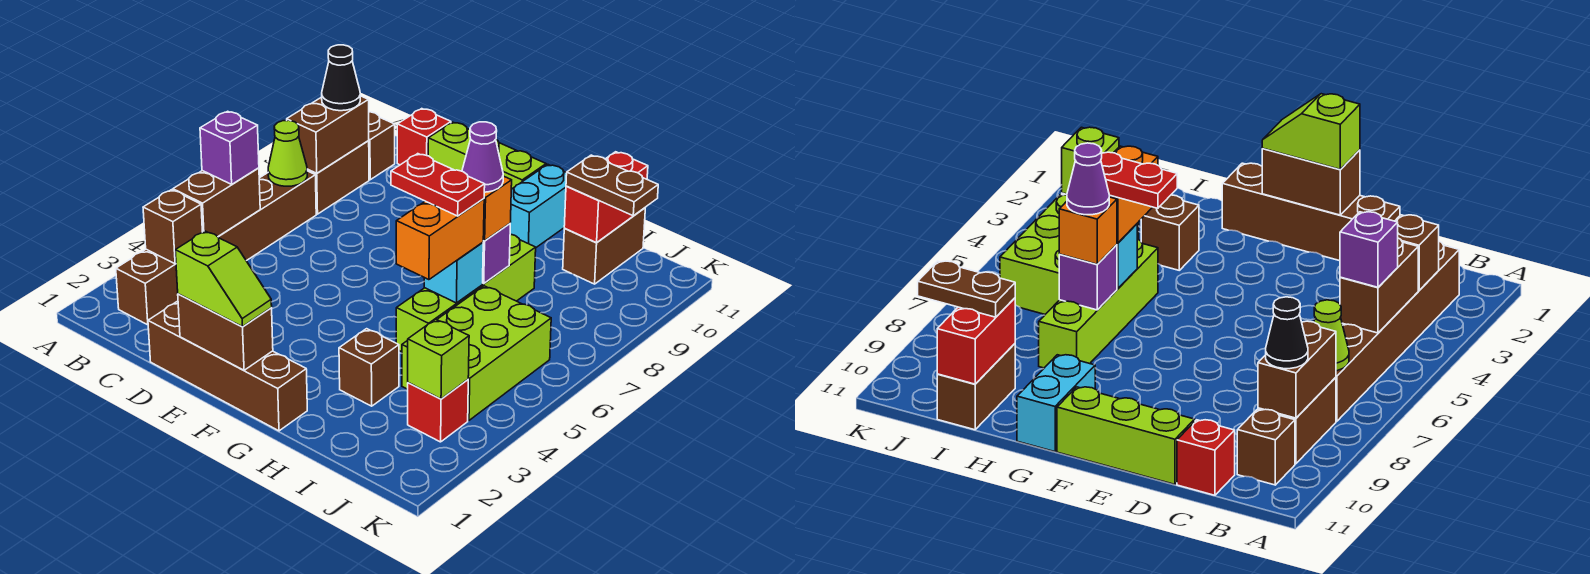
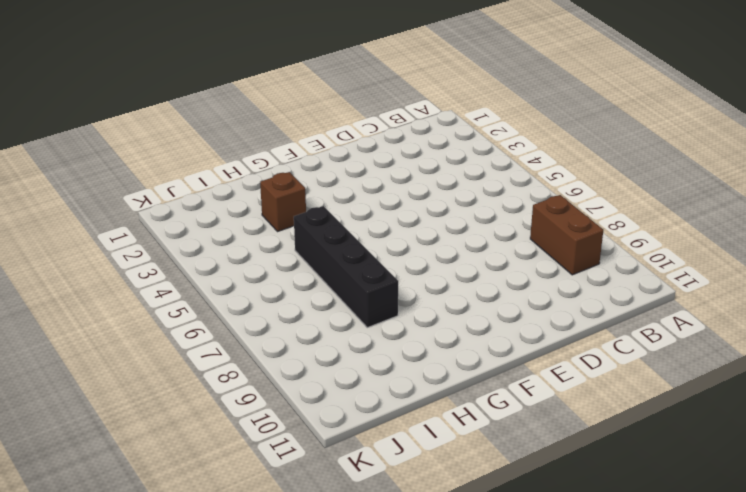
black brick H5:H8 level 1 -> lime brick H5:H8 level 1
none -> brown brick B2:B7 level 1
none -> brown brick B10 level 1
none -> red brick C11 level 1

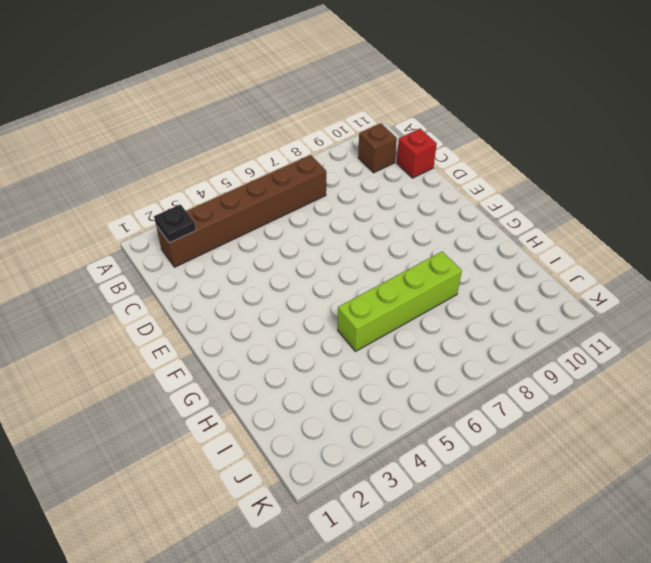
black plate B2 level 2 -> none
none -> brown brick B8:B9 level 1
none -> brown brick D1:G1 level 1
none -> lime brick D11:F11 level 1

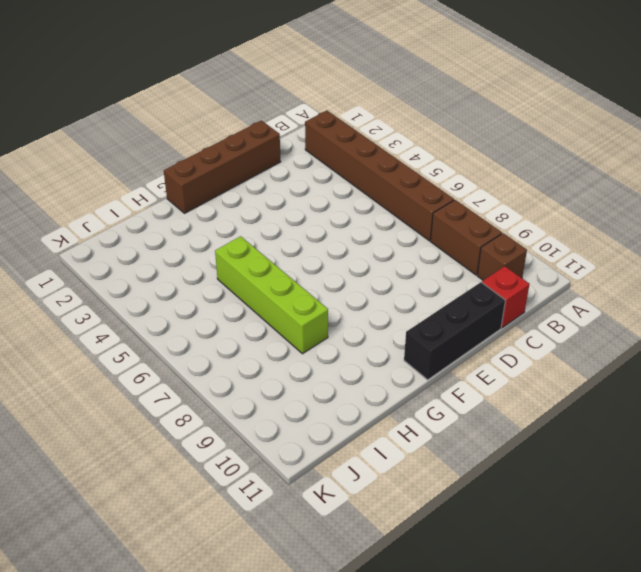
black brick D11:F11 level 1 -> lime brick D11:F11 level 1
none -> cyan brick G10:G11 level 1
none -> brown brick H3 level 1
none -> lime brick I4:J6 level 1

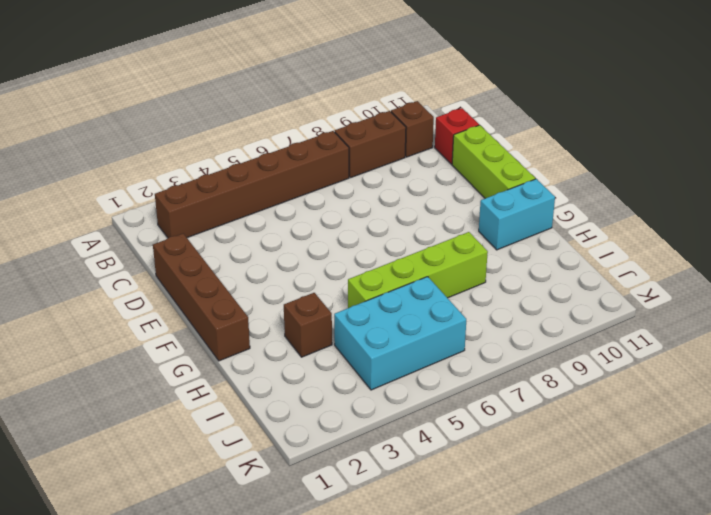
cyan brick I4:J6 level 1 -> lime brick I4:J6 level 1
none -> brown brick I10:I11 level 1
none -> red brick J3 level 1
none -> brown brick B3 level 2

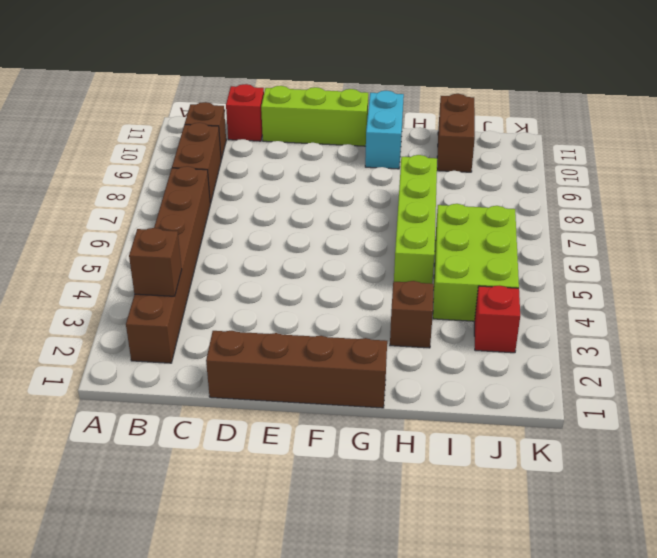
none -> brown brick B4:B5 level 2
none -> lime cone B7 level 2
none -> brown brick B8:B9 level 2

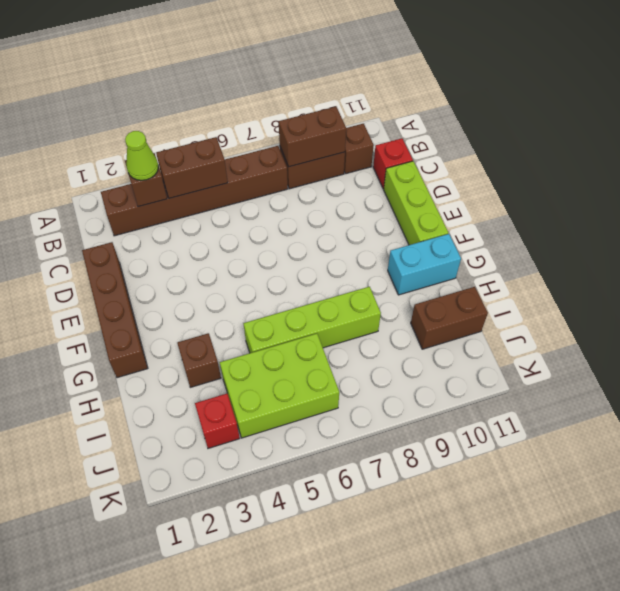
lime cone B3 level 3 -> lime cone B7 level 2
none -> brown brick E1:F1 level 2
none -> cyan brick H6 level 2
none -> purple brick H7 level 2

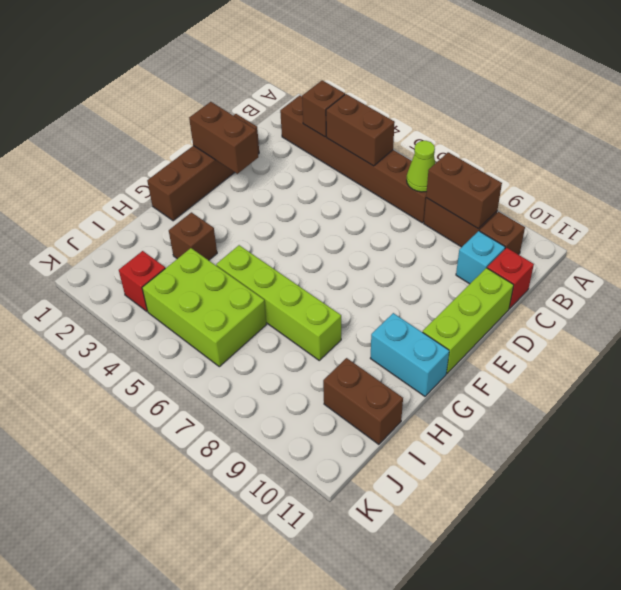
cyan brick C10 level 1 -> cyan brick H6 level 2
brown brick E1:E2 level 2 -> brown brick E1:F1 level 2
none -> purple brick H7 level 2
none -> red brick I10:I11 level 2
none -> lime brick J3 level 2

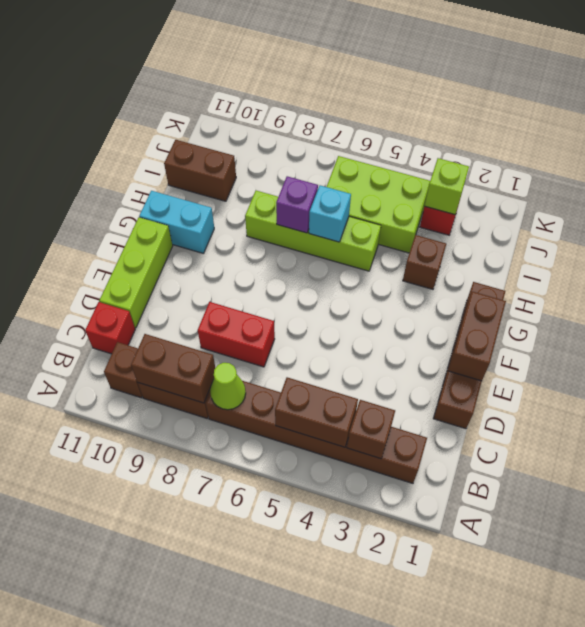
red brick D7:D8 level 1 -> red brick I10:I11 level 2
none -> purple brick B5 level 3
none -> black cone B9 level 3
none -> lime slope E1:F1 level 3 top E

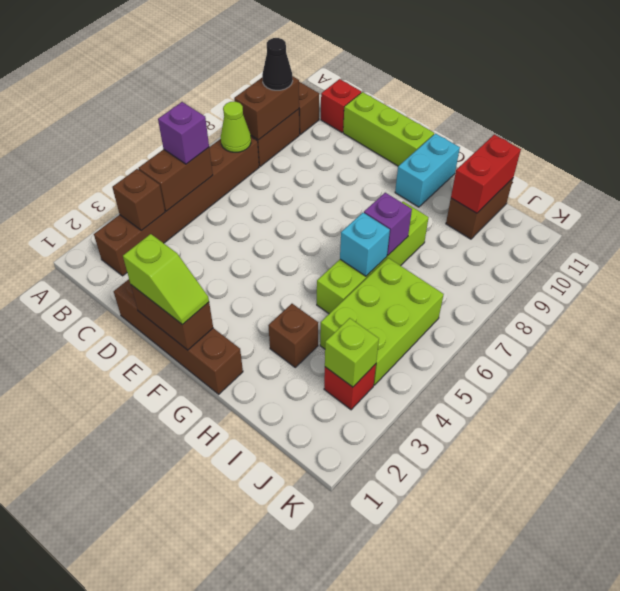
none -> orange brick H5:H6 level 3
none -> orange brick H7 level 3
none -> brown plate I10:J10 level 3

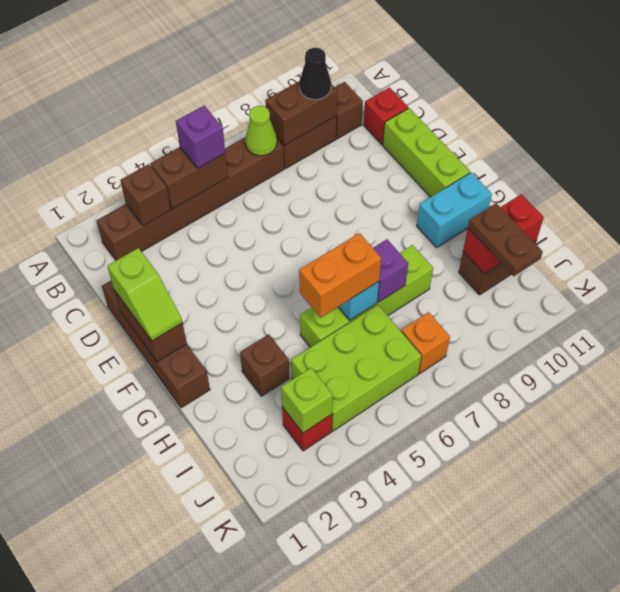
orange brick J7 level 1 -> orange brick H7 level 3
none -> red plate G6:H6 level 4
none -> purple cone H7 level 4

